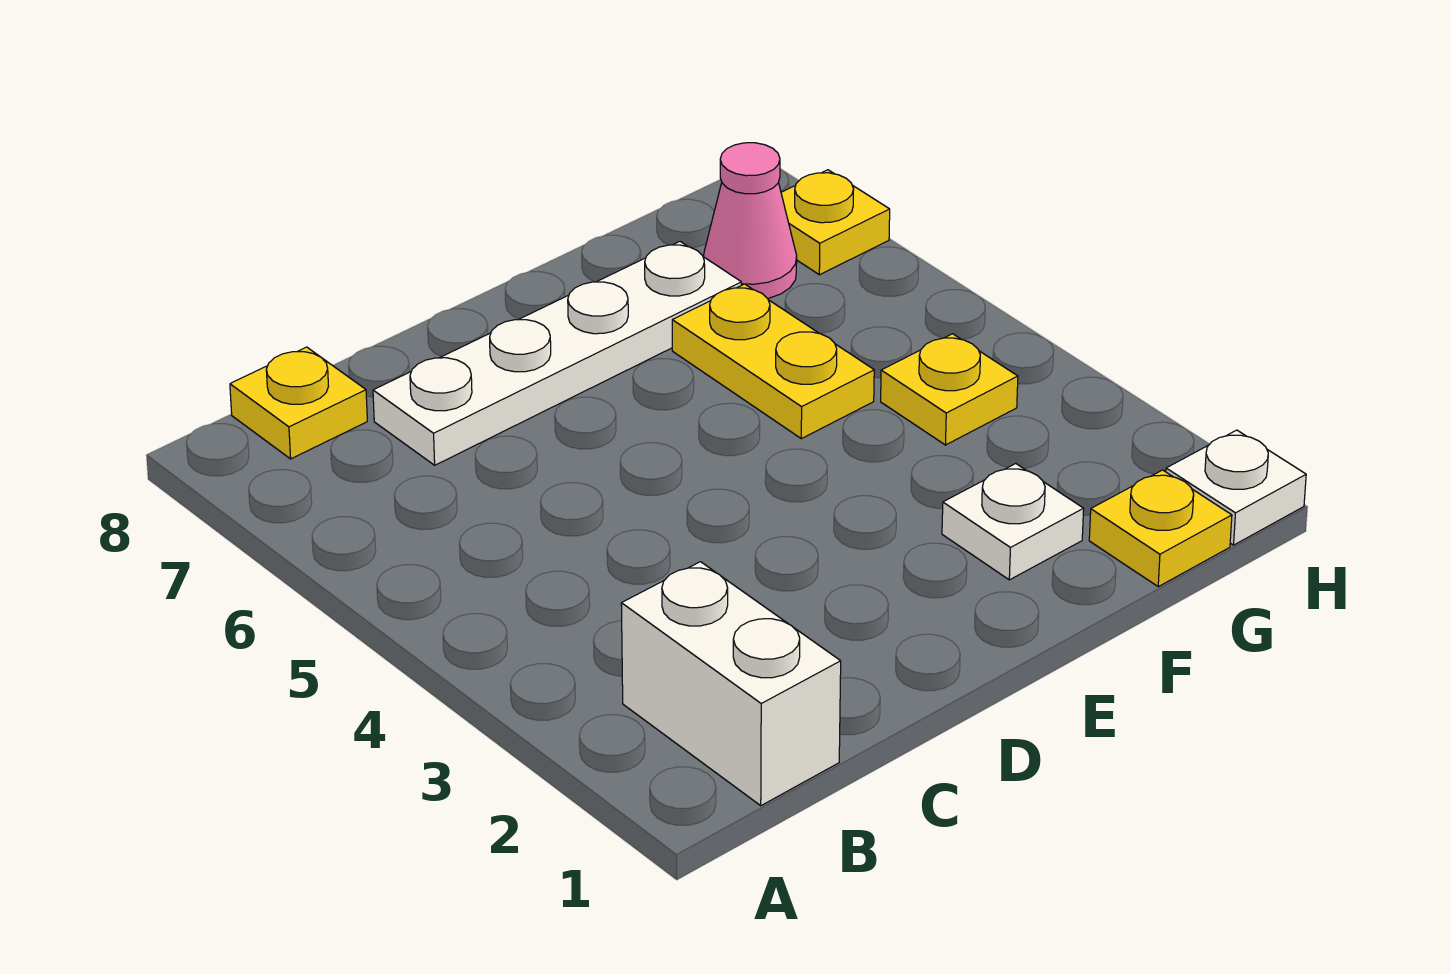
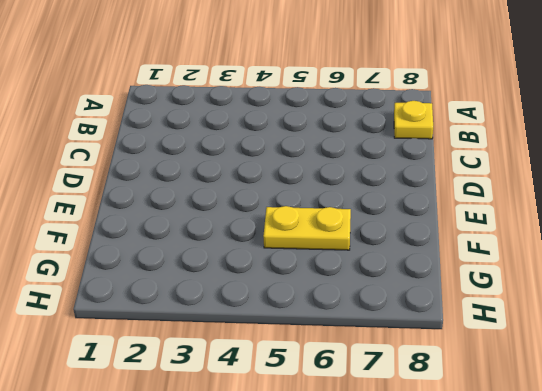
none -> white brick B1:B2 level 1
none -> white plate C7:F7 level 1

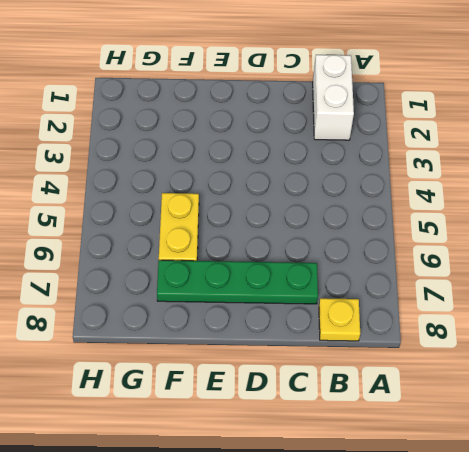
green plate C7:F7 level 1 -> white plate C7:F7 level 1
none -> white plate F2 level 1
none -> yellow plate G1 level 1

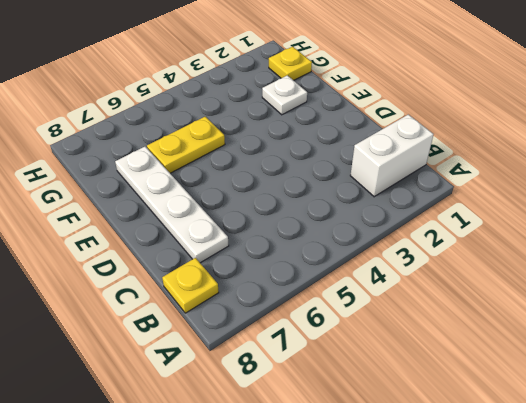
none -> yellow plate G4 level 1
none -> pink cone G7 level 1

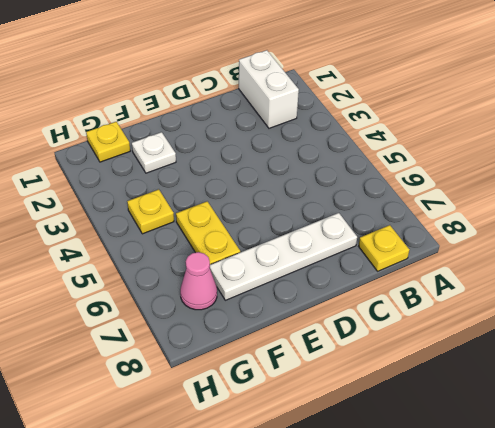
none -> white plate H1 level 1
none -> yellow plate H7 level 1

